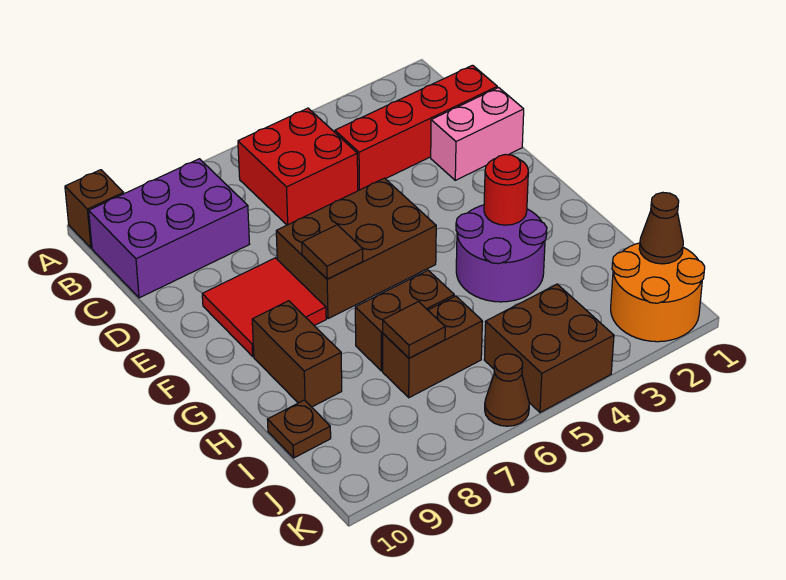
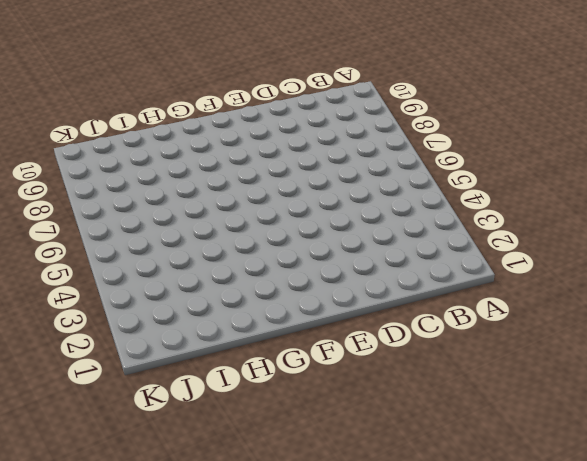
none -> brown brick A10 level 1
none -> red brick B5:C6 level 1
none -> purple brick B8:C10 level 1

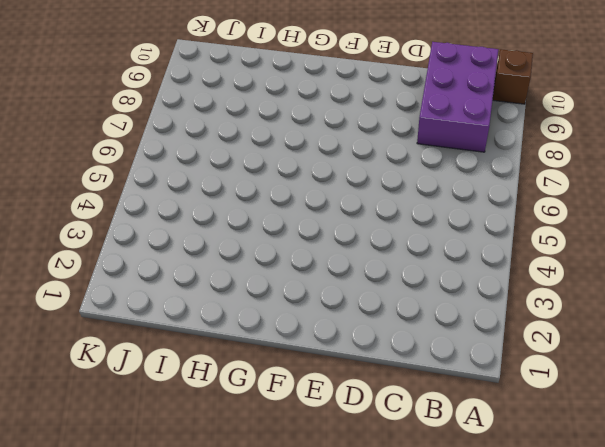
none -> red brick B5:C6 level 1
none -> red brick C1:C4 level 1
none -> pink brick D1:D2 level 1

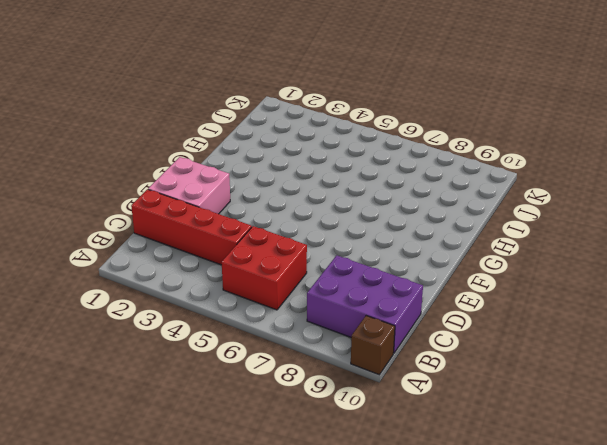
pink brick D1:E2 level 1 -> pink brick D1:D2 level 1
none -> brown brick E5:F7 level 1
none -> red tile E8:F9 level 1
none -> purple round brick G3:H4 level 1

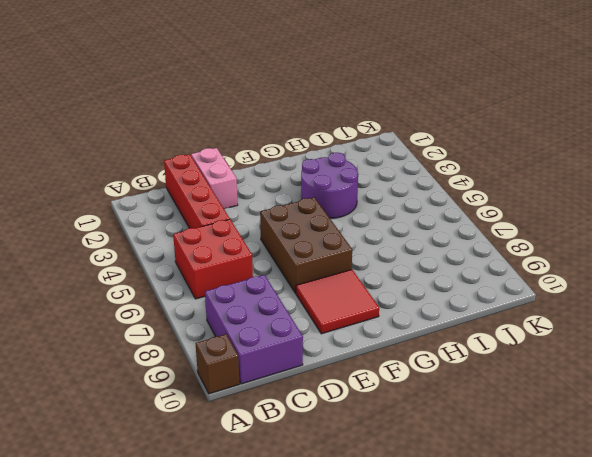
none -> brown brick G9:H9 level 1
none -> brown brick H6:H7 level 1
none -> brown brick I6:I7 level 1

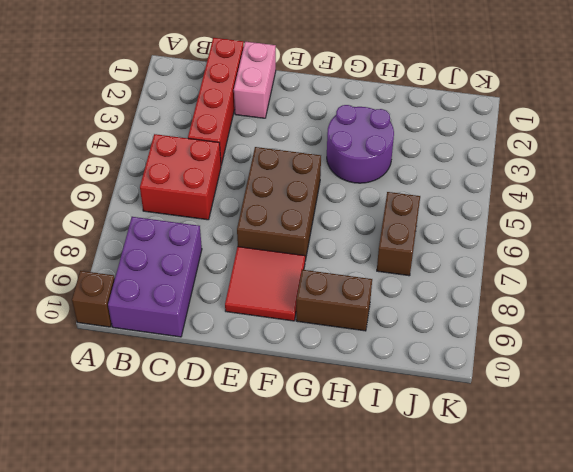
none -> brown brick H6:H7 level 1
none -> brown plate I10 level 1
none -> orange round brick J1:K2 level 1

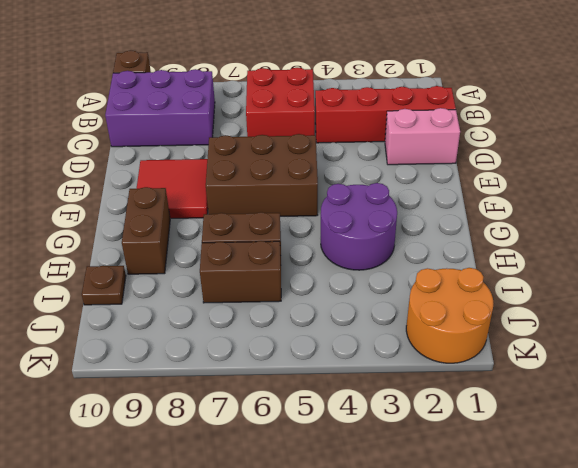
none -> brown brick J4:K5 level 1
none -> brown cone K6 level 1
none -> brown tile F7 level 2

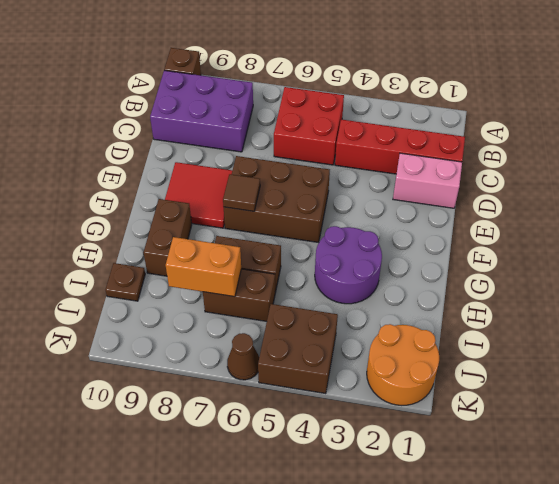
orange brick I7:I8 level 2 -> brown tile I7 level 2
none -> red round brick G3 level 2
none -> brown cone J1 level 2

